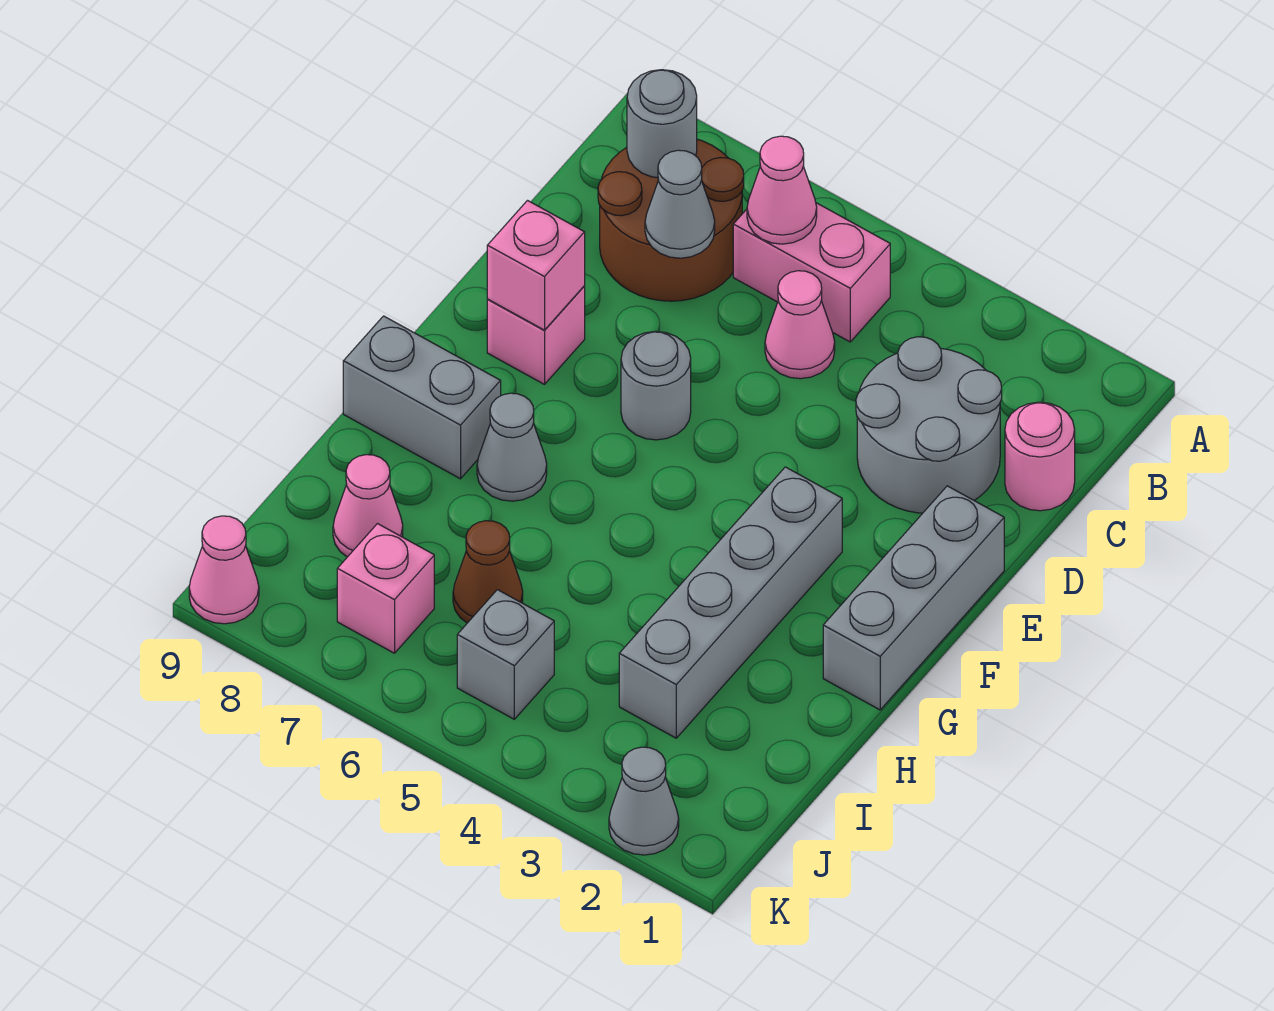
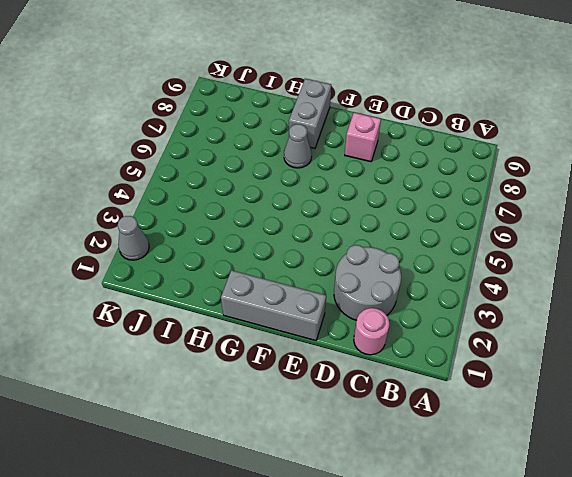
none -> pink brick B5:B6 level 1
none -> brown round brick B7:C8 level 1
none -> pink cone C5 level 1

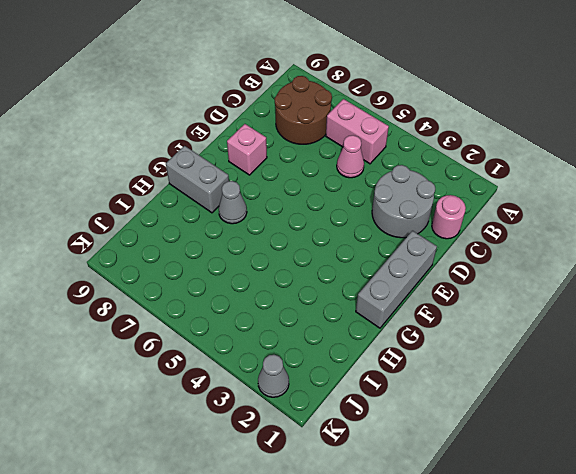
none -> grey round brick E6 level 1
none -> grey brick F3:I3 level 1
none -> brown cone I6 level 1

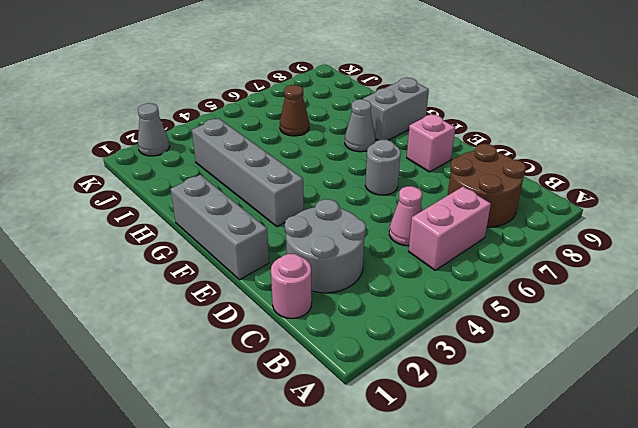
none -> pink cone I8 level 1
none -> grey brick J5 level 1
none -> pink brick J7 level 1

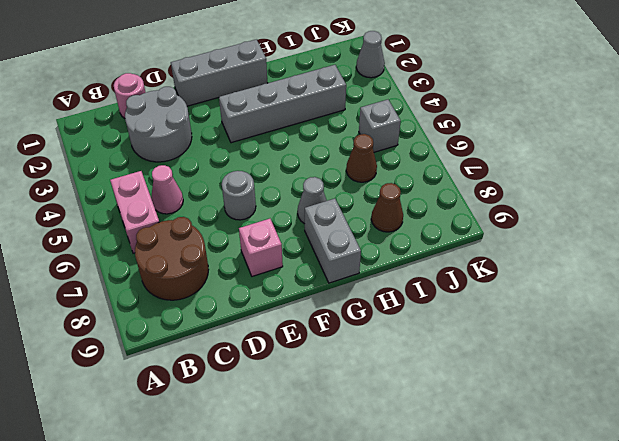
brown cone I8 level 1 -> pink cone I8 level 1
none -> pink brick J7 level 1
none -> pink cone K9 level 1
none -> pink cone B6 level 2

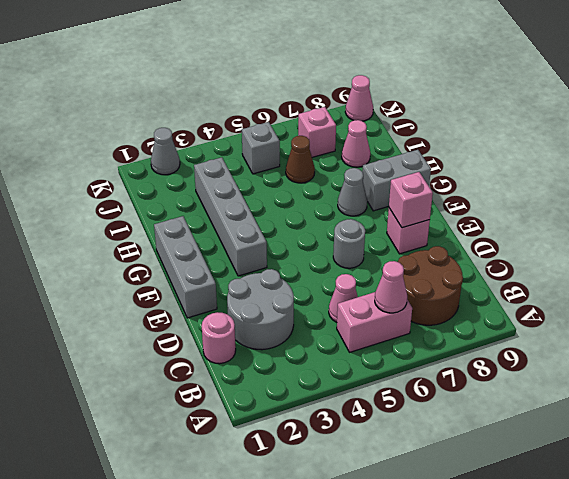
none -> grey round brick B8 level 2
none -> grey cone C7 level 2

